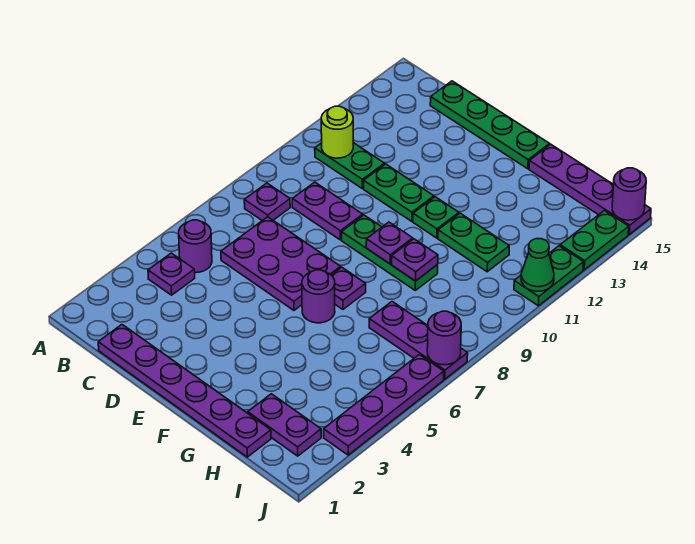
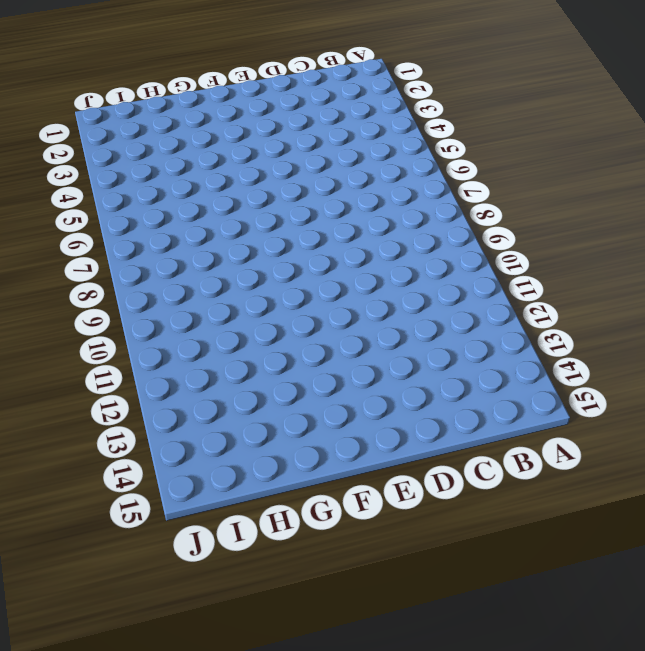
none -> purple plate B4 level 1
none -> purple round brick B5 level 1
none -> purple plate B8 level 1

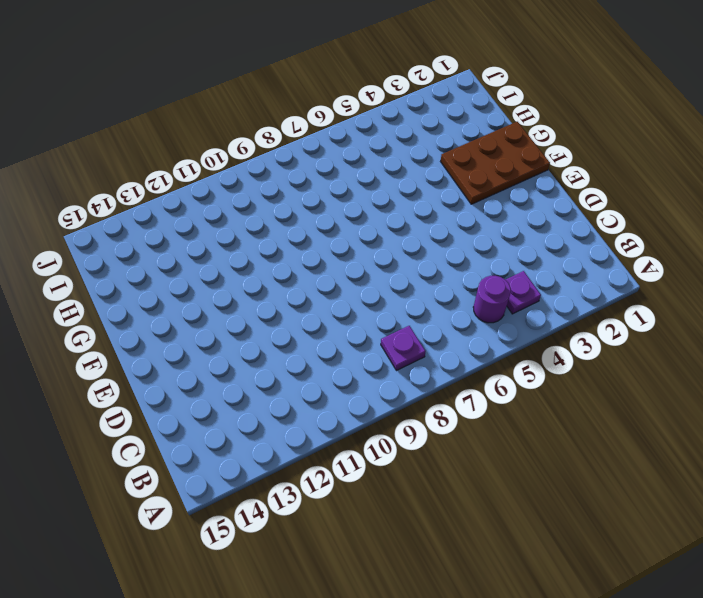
brown plate F1:G3 level 1 -> purple plate C1:H1 level 1
none -> green plate B11:C11 level 1
none -> purple plate C6:E7 level 1
none -> purple plate C9:D9 level 1

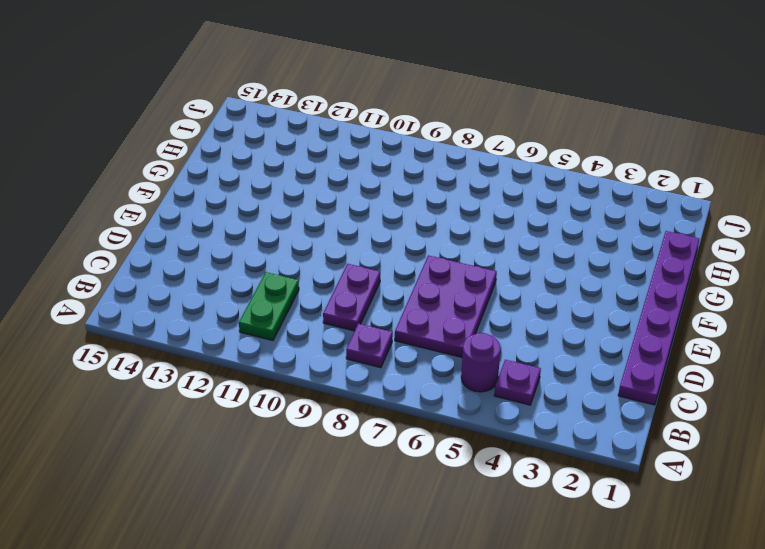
none -> green plate C15:F15 level 1
none -> green plate D11:E11 level 1
none -> green plate E9:G9 level 1

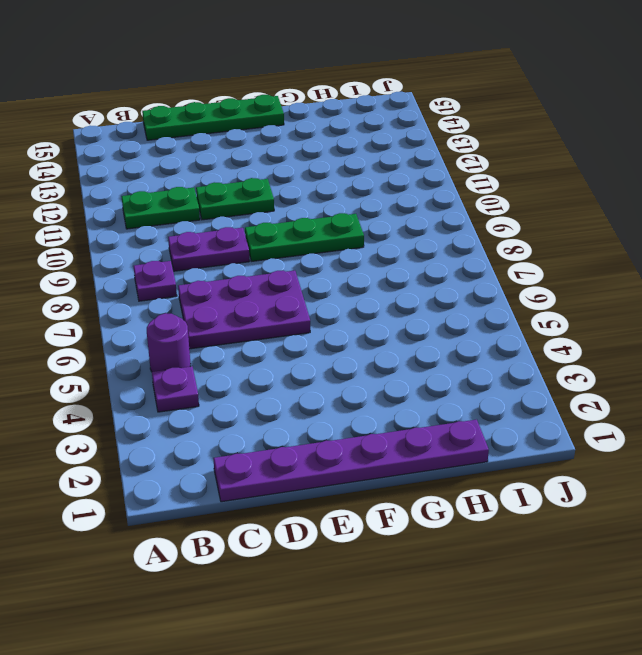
none -> purple round brick F6 level 1
none -> purple plate F7 level 1
none -> green plate F11 level 1

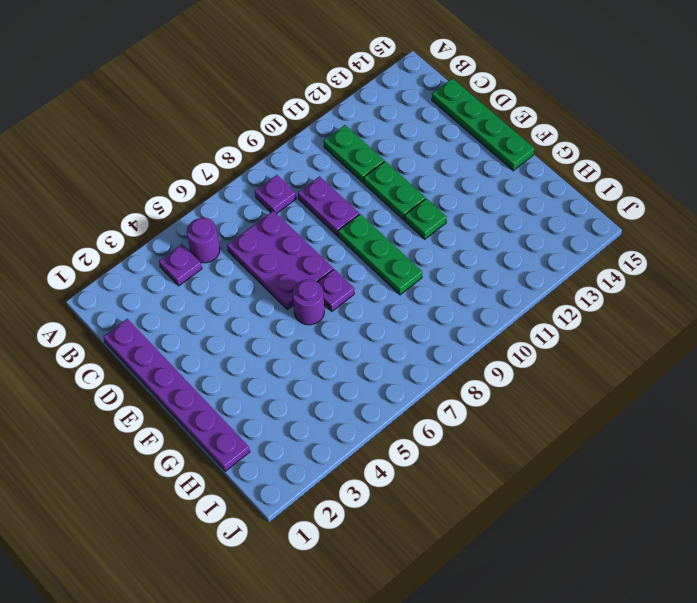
none -> green plate G11:H11 level 1
none -> purple plate G15:J15 level 1
none -> purple plate H2:I2 level 1

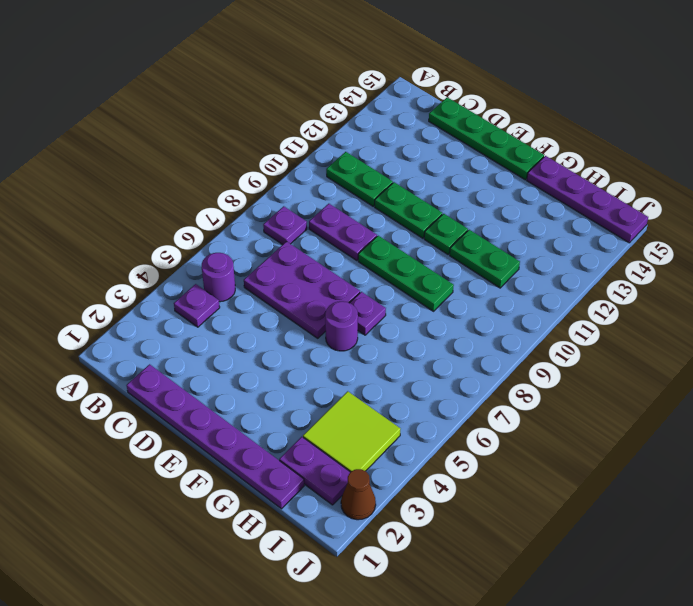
lime tile H3:I4 level 1 -> none
brown cone J2 level 1 -> none
none -> purple plate H7:J7 level 1
none -> purple plate J3:J6 level 1
none -> green plate J11:J12 level 1

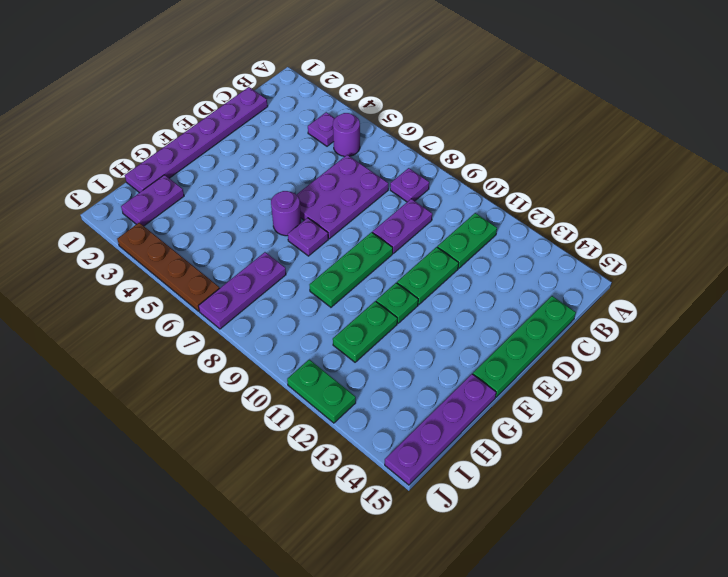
brown plate J3:J6 level 1 -> purple plate J3:J6 level 1
none -> green plate J13:J14 level 1
none -> lime round brick B11 level 2
none -> purple plate F9 level 2

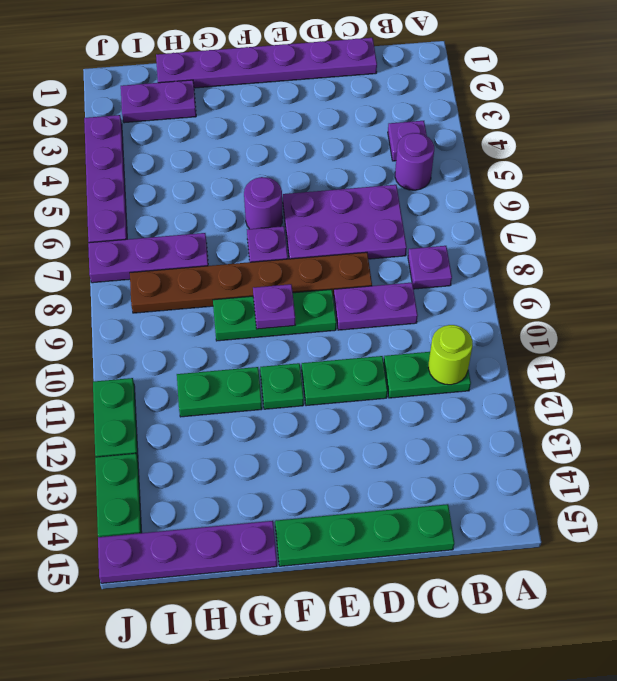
brown plate D8:I8 level 1 -> none
none -> purple plate G9 level 2
none -> purple round brick J7 level 2
none -> green cone J11 level 2

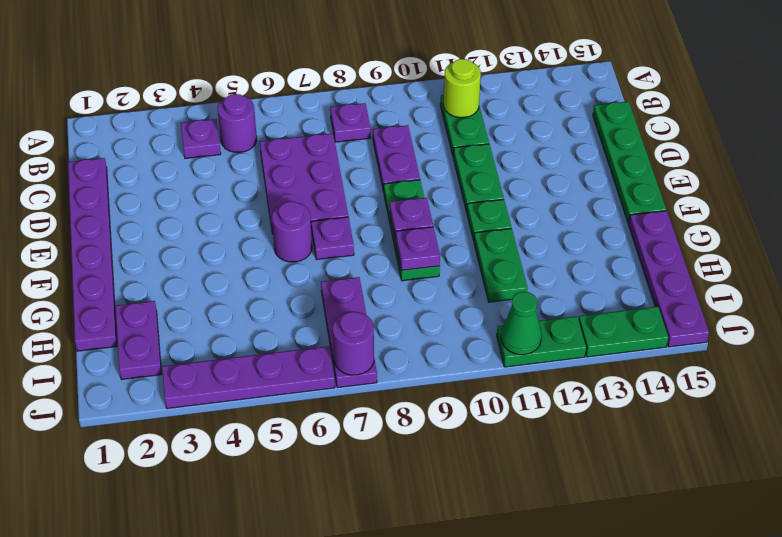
none -> purple round brick J15 level 2

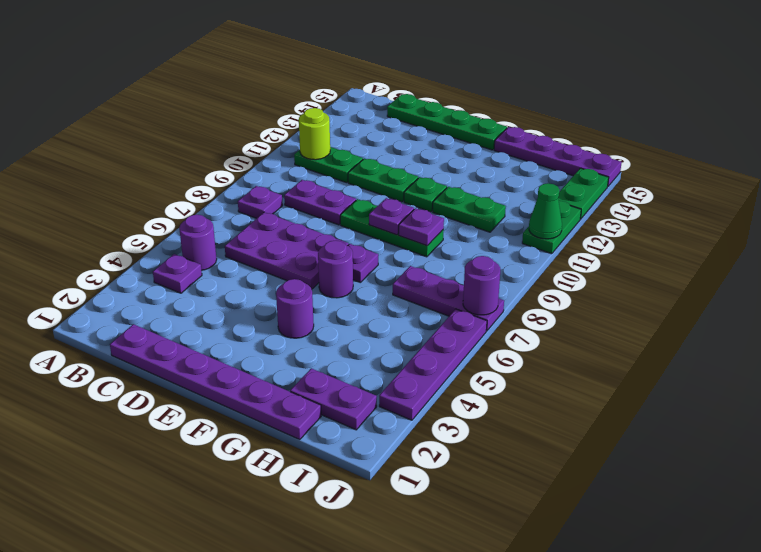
purple round brick F4 level 1 -> purple round brick J15 level 2

